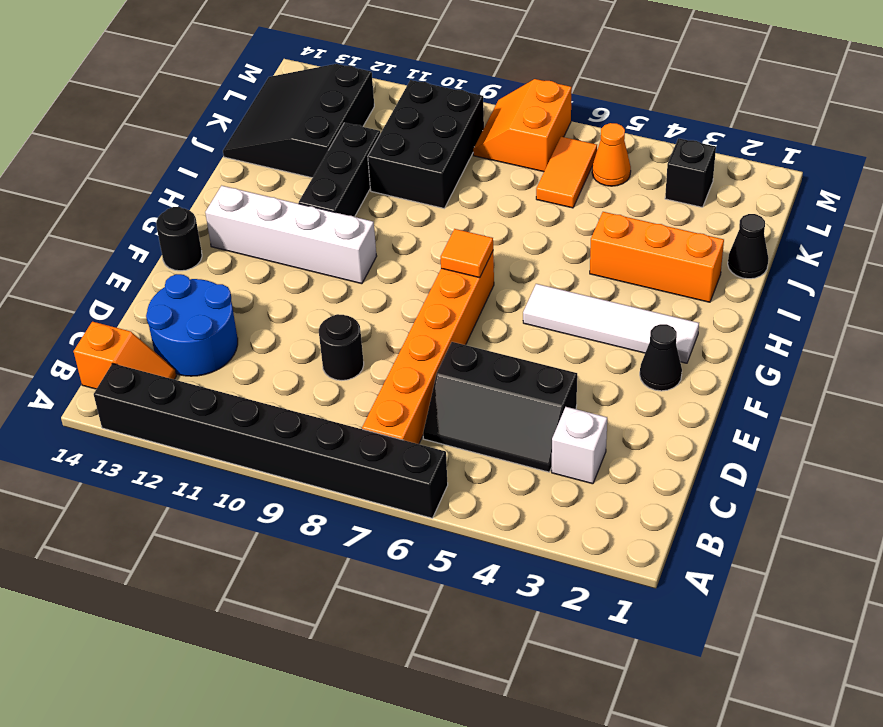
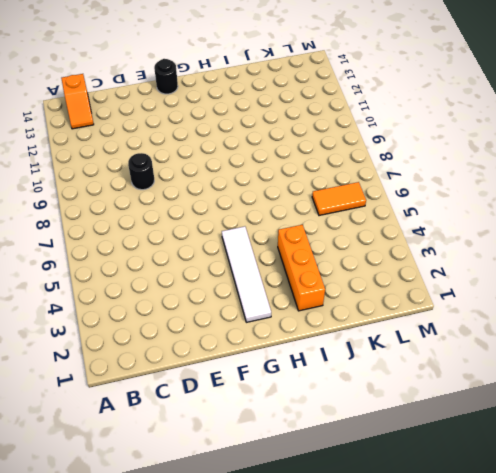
none -> black brick A6:A13 level 1
none -> orange brick B7:G7 level 1
none -> white brick C3 level 1

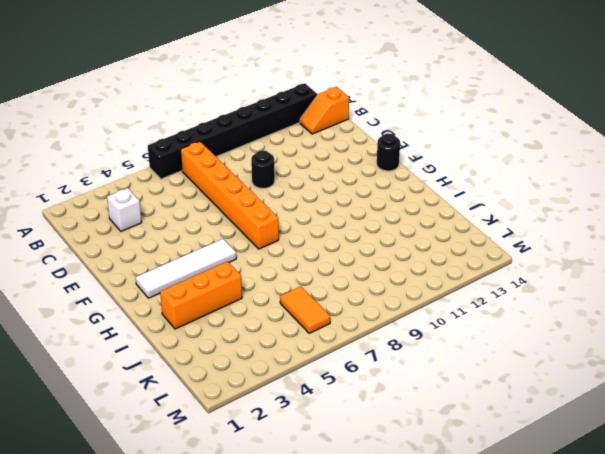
none -> black slope C4:D6 level 1 top D
none -> blue round brick C12:D13 level 1
none -> black cone F2 level 1

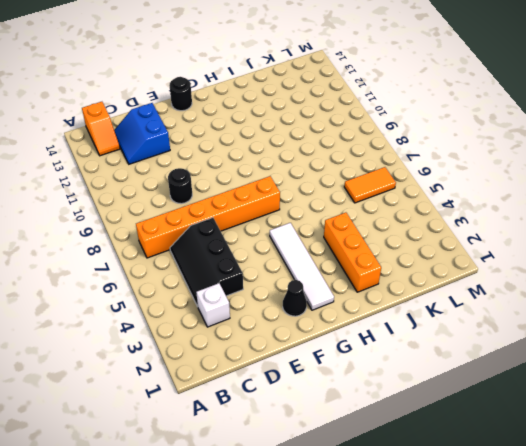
blue slope C12:D13 level 1 top D -> blue round brick C12:D13 level 1
none -> black brick A6:A13 level 1
none -> white brick G10:G13 level 1
none -> black brick H11:J11 level 1

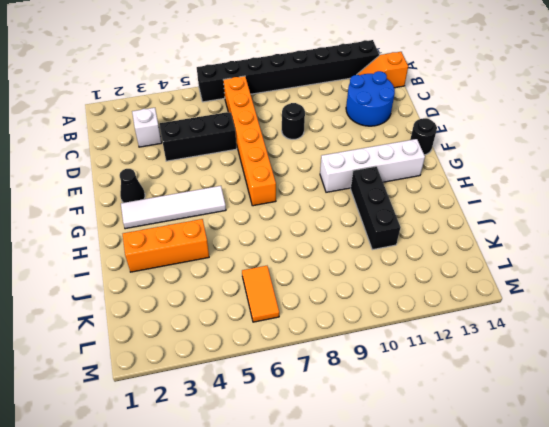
none -> black cone J1 level 1
none -> black brick J9:L10 level 1
none -> black slope J12:L14 level 1 top 12

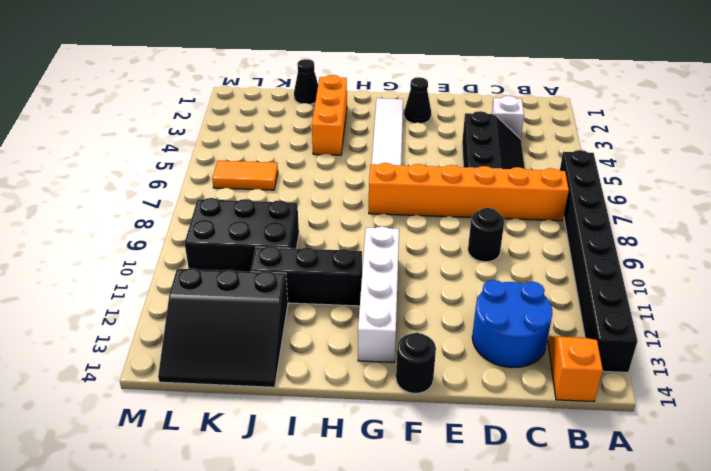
none -> black brick L3 level 1
none -> orange cone L5 level 1
none -> orange slope L7:M8 level 1 top 7

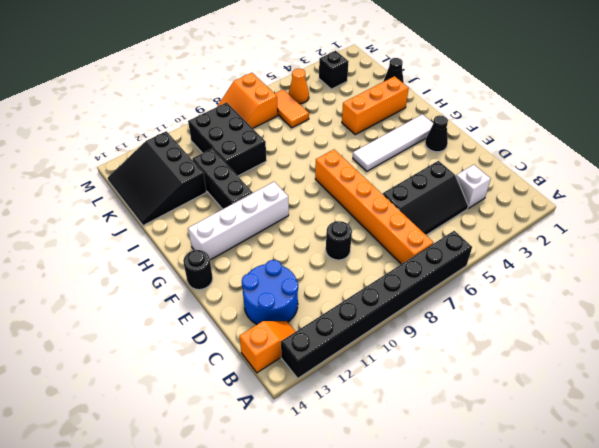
none -> orange tile G7 level 2

